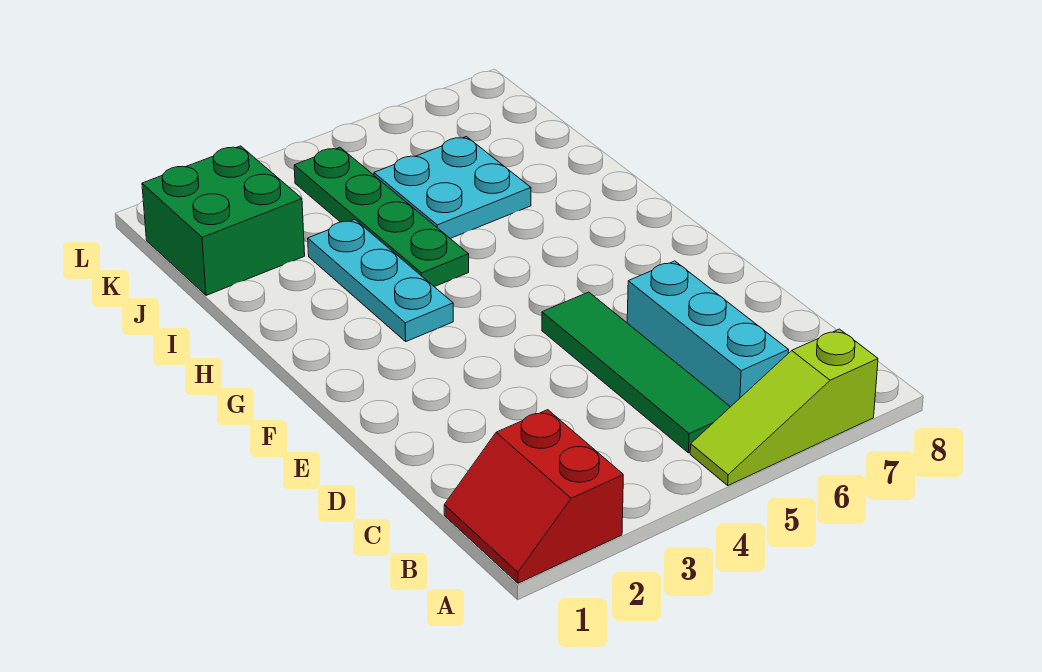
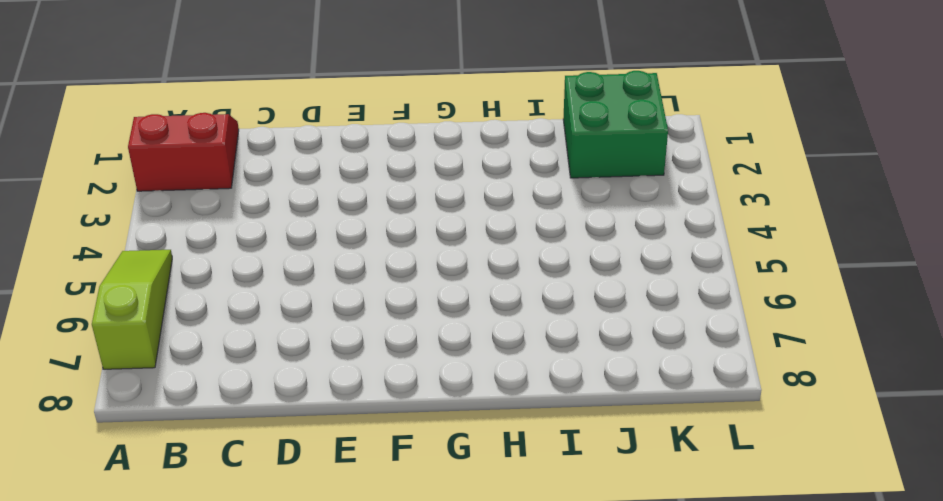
none -> green tile B5:E5 level 1
none -> cyan brick B6:D6 level 1

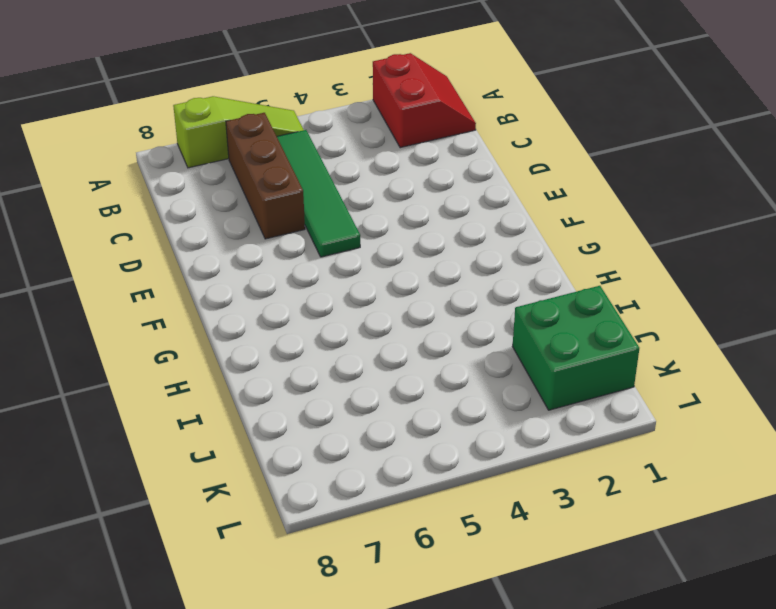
brown brick B6:D6 level 1 -> cyan brick B6:D6 level 1
none -> cyan plate G3:I3 level 1
none -> green plate H4:K4 level 1

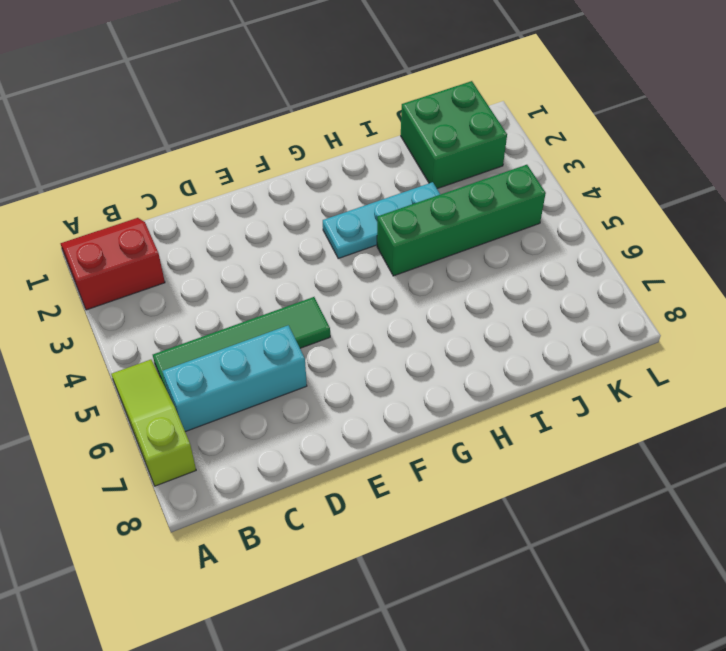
green brick H4:K4 level 1 -> green plate H4:K4 level 1
none -> cyan plate I5:J6 level 1

